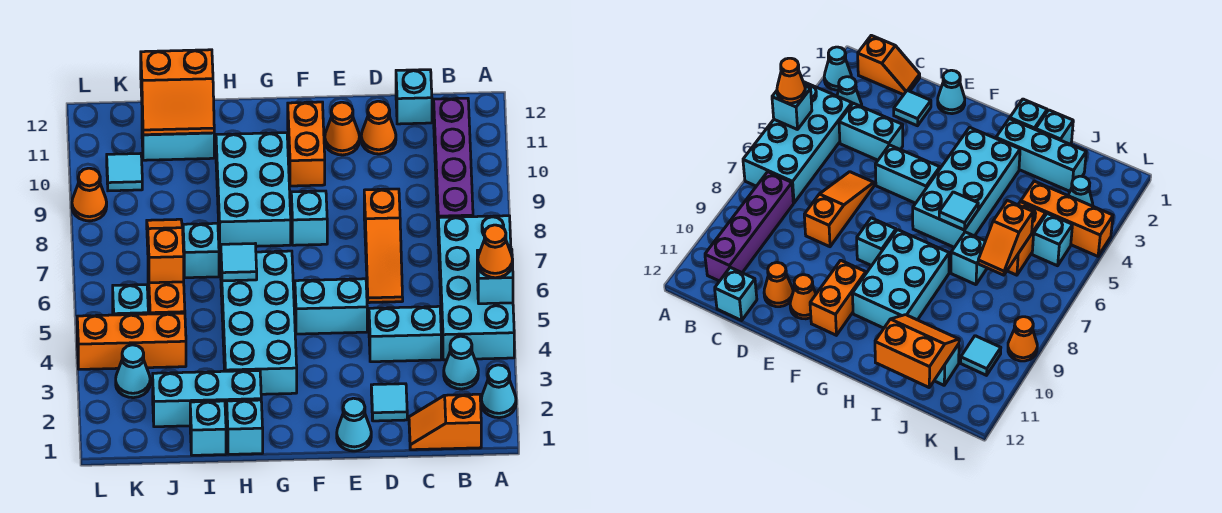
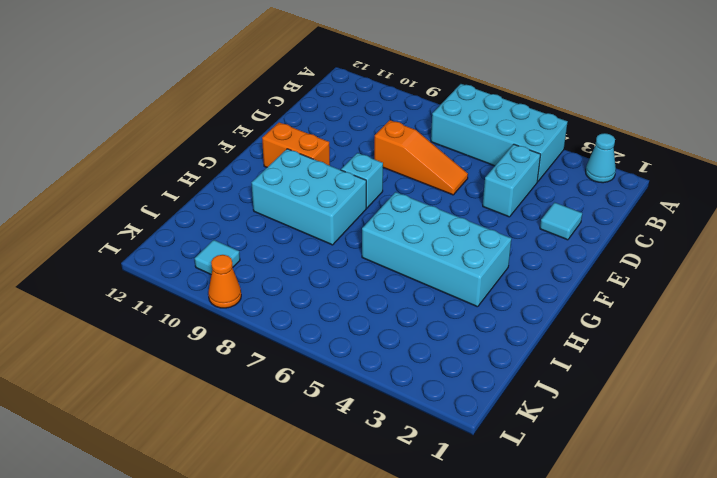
none -> orange slope B1:C1 level 1 top B
none -> cyan cone B3 level 1
none -> purple brick B8:B11 level 1
none -> cyan brick C12 level 1

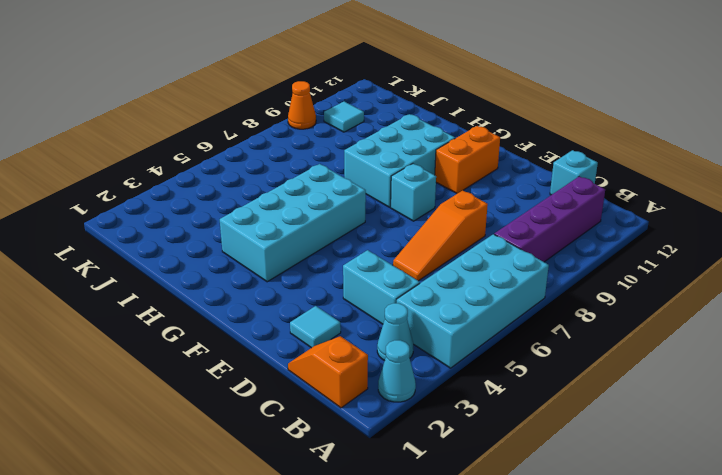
none -> orange cone D11 level 1
none -> cyan cone E1 level 1
none -> cyan brick E5:F5 level 1
none -> orange cone E11 level 1

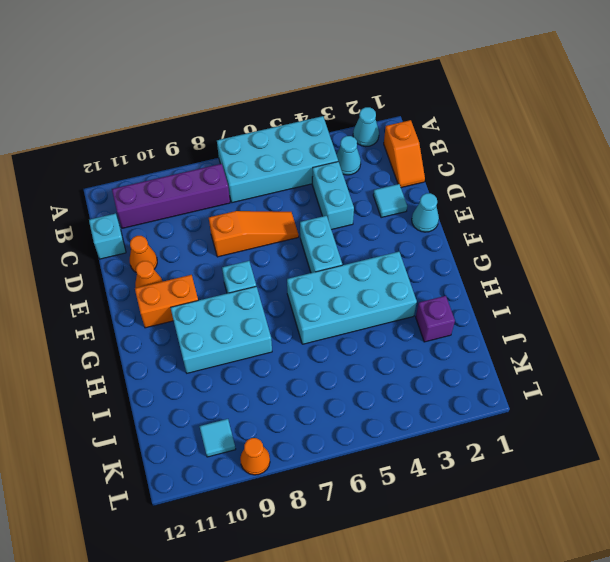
purple brick I2 level 1 -> cyan brick H2:J2 level 1
none -> cyan brick H1 level 1
none -> cyan brick I1 level 1
none -> cyan brick I7 level 1
none -> cyan brick I11:J11 level 1

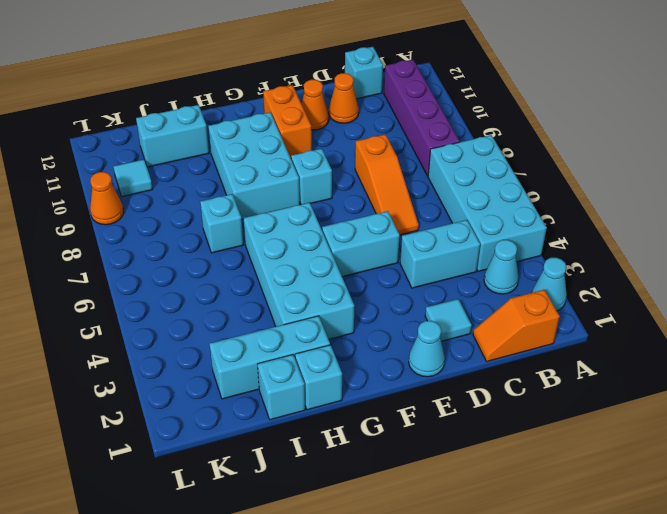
none -> orange brick J4:L4 level 1
none -> orange brick J5:J6 level 1
none -> cyan cone K3 level 1
none -> cyan brick K5 level 1

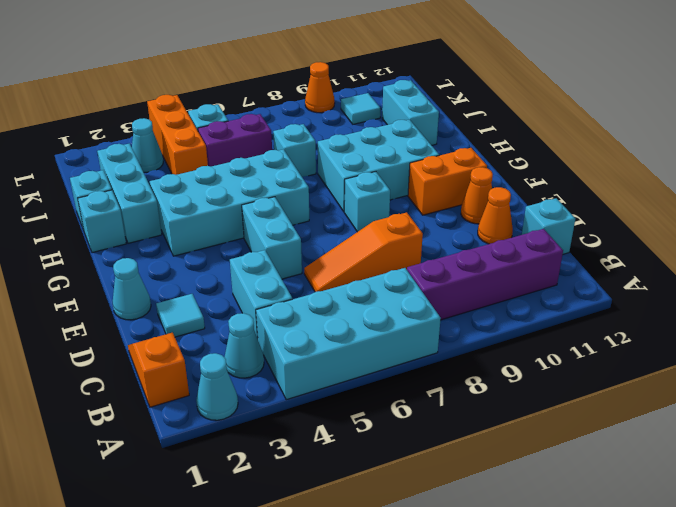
purple brick J5:J6 level 1 -> orange brick J5:J6 level 1
none -> cyan brick A5 level 2
none -> cyan tile H6 level 2
none -> orange slope I11:J12 level 2 top 12
none -> orange slope J6:J7 level 2 top 6

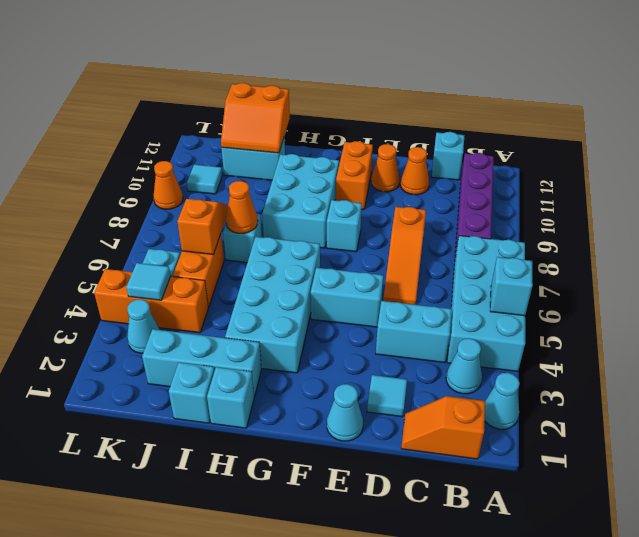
orange cone I7 level 2 -> orange cone A5 level 3
cyan tile K4 level 2 -> cyan tile H6 level 2

